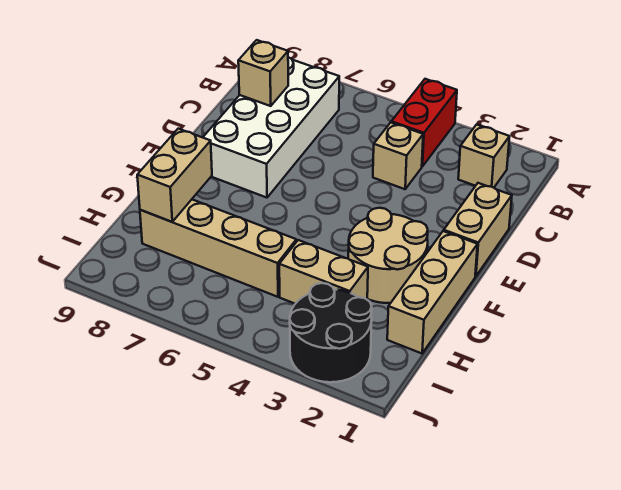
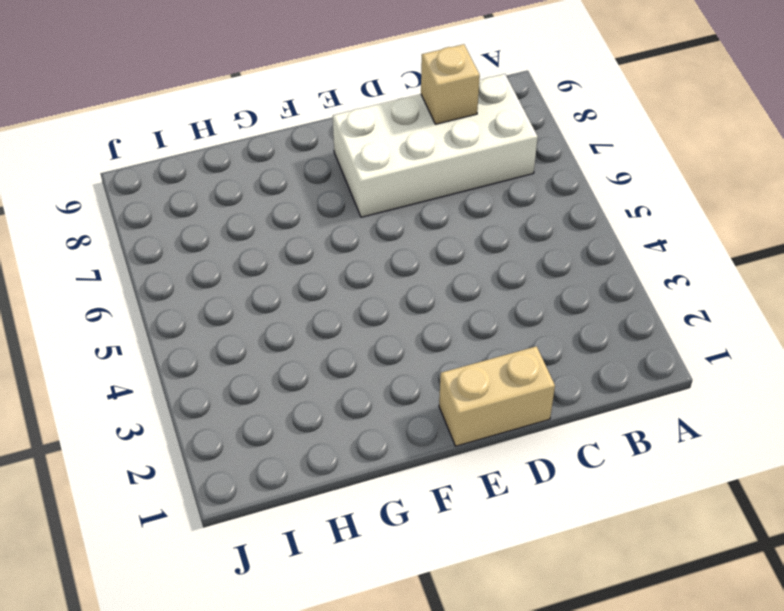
none -> red brick A4:B4 level 1
none -> tan brick B2 level 1
none -> tan brick C4 level 1

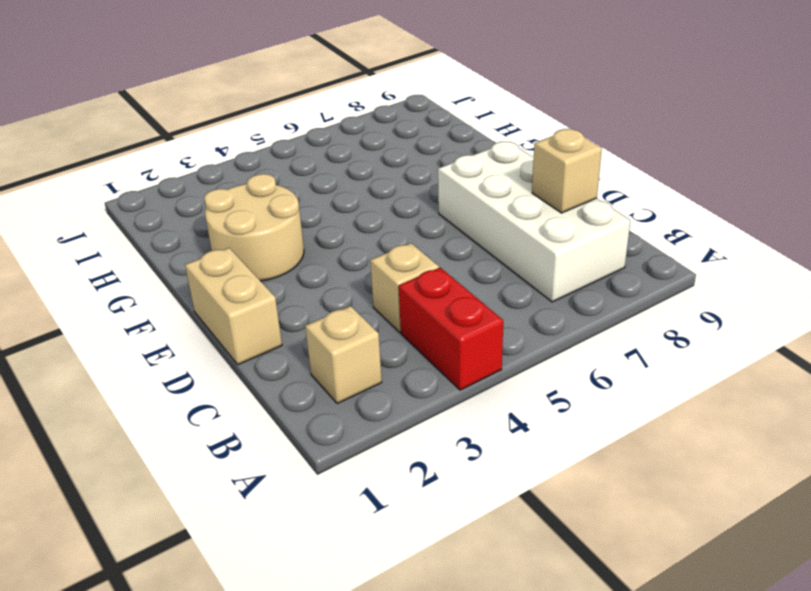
none -> tan brick F1:H1 level 1
none -> tan brick H3:H4 level 1
none -> tan brick H5:H8 level 1

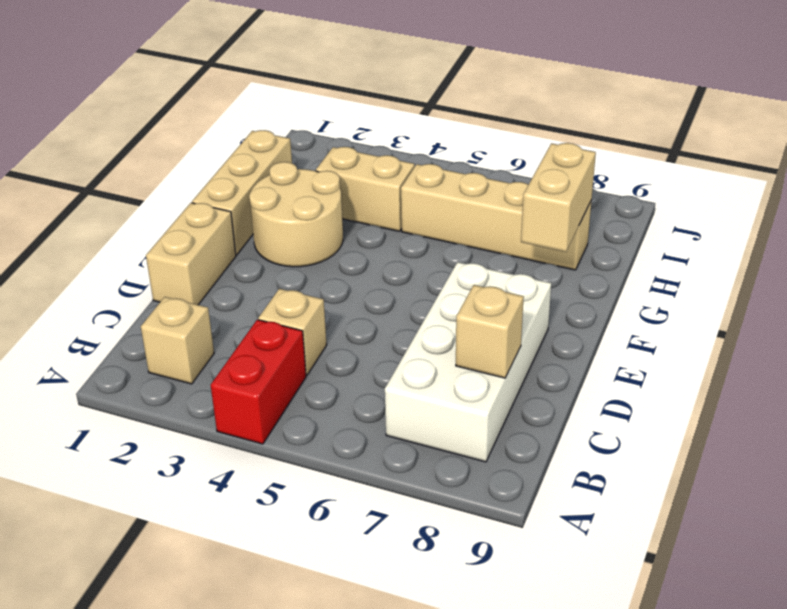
none -> black round brick I2:J3 level 1

